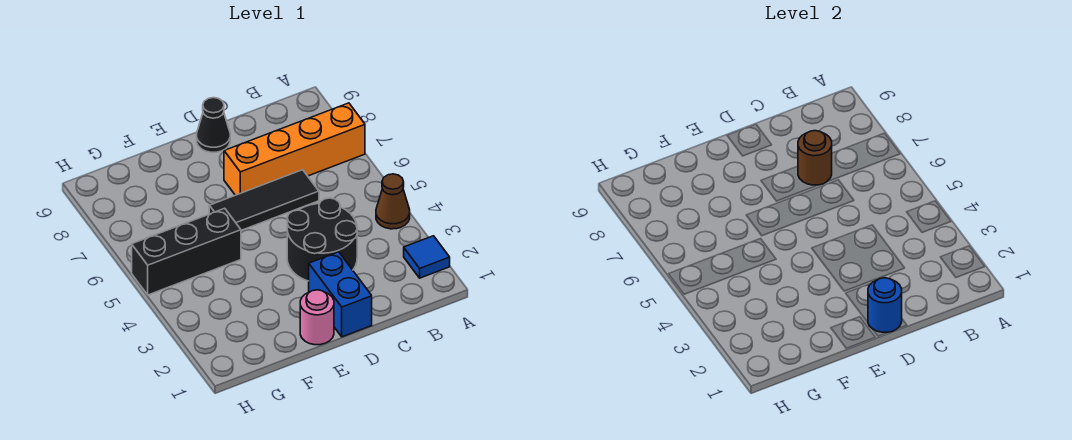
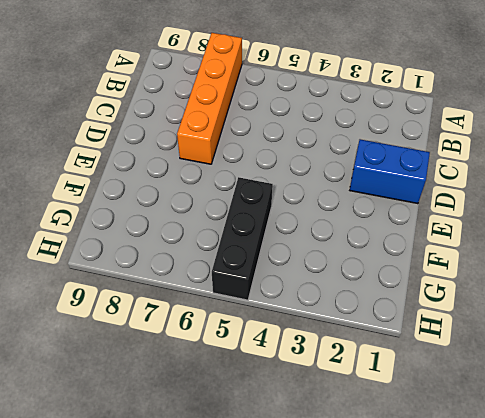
none -> blue tile A2 level 1
none -> brown cone A4 level 1

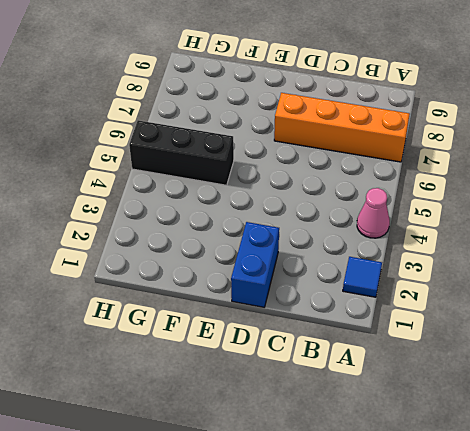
pink cone A4 level 1 -> brown cone A4 level 1
none -> black round brick C3:D4 level 1
none -> black tile C6:E6 level 1

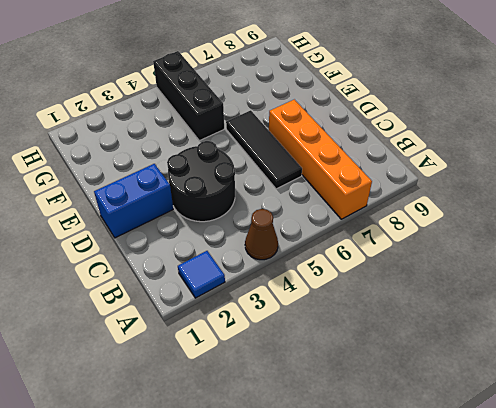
none -> black cone D9 level 1
none -> pink round brick E1 level 1

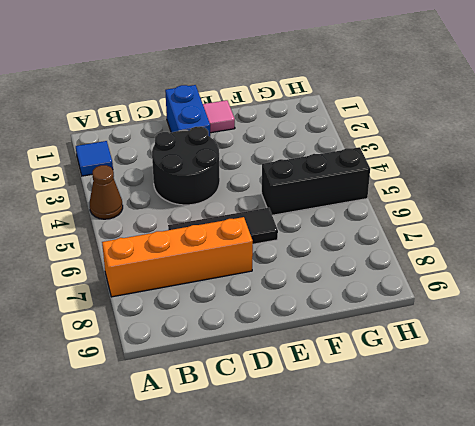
pink tile E1 level 1 -> pink round brick E1 level 1
none -> black cone D9 level 1
none -> brown round brick C7 level 2

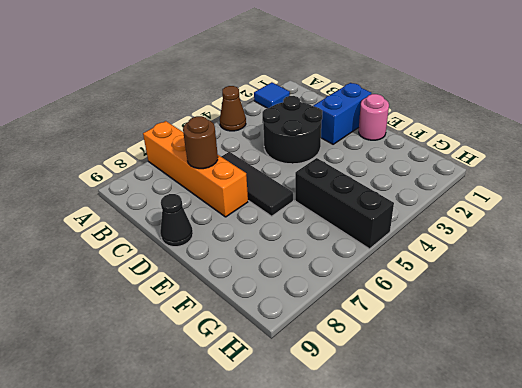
none -> blue round brick D1 level 2

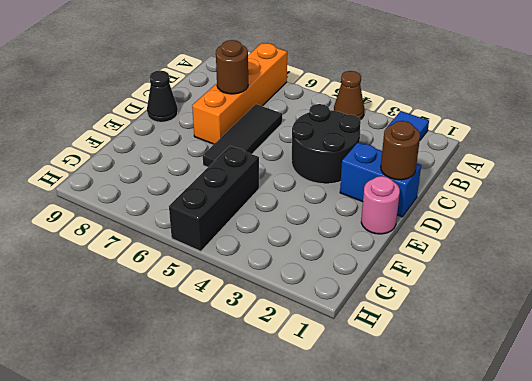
brown round brick D1 level 2 -> blue round brick D1 level 2

